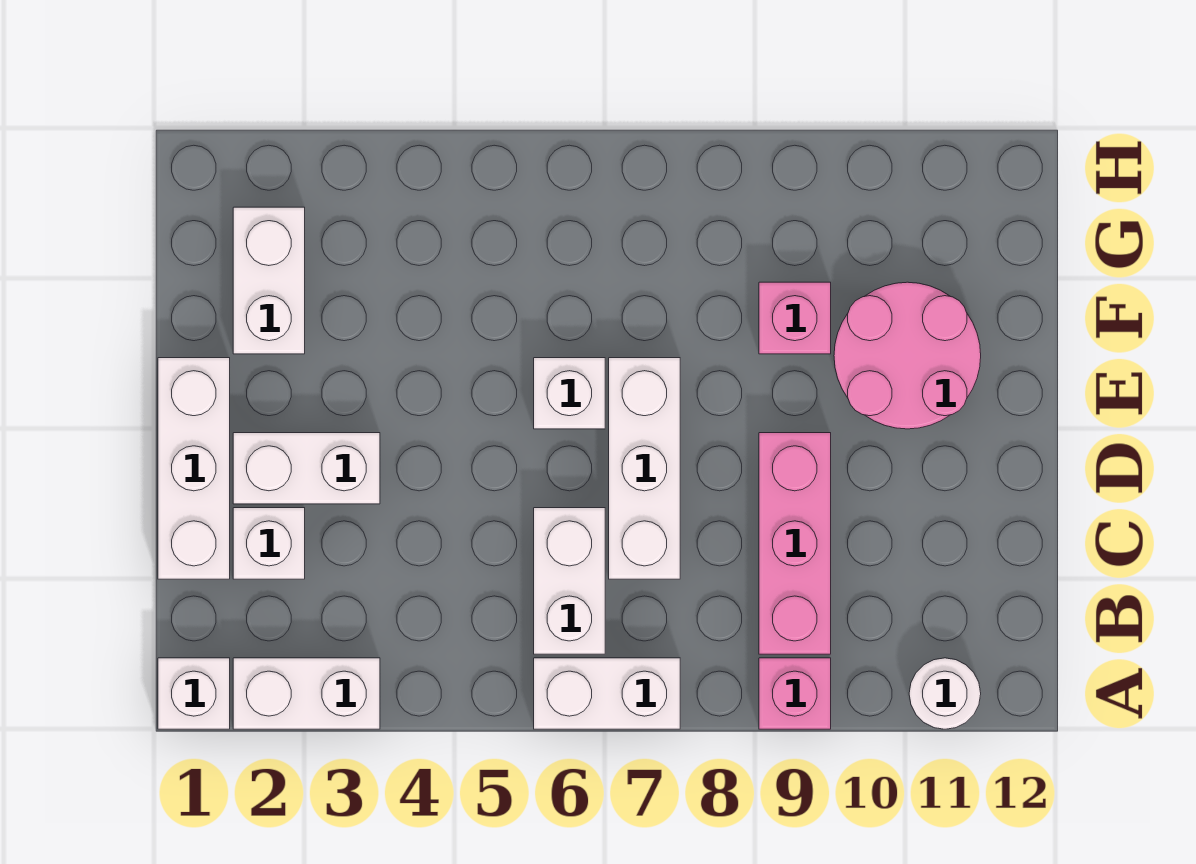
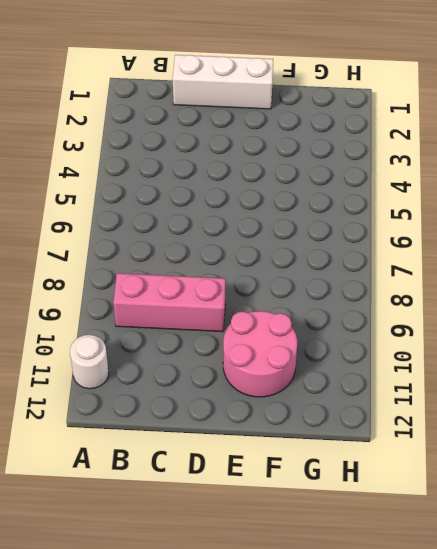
none -> white brick A1 level 1
none -> white brick A2:A3 level 1
none -> white brick A6:A7 level 1

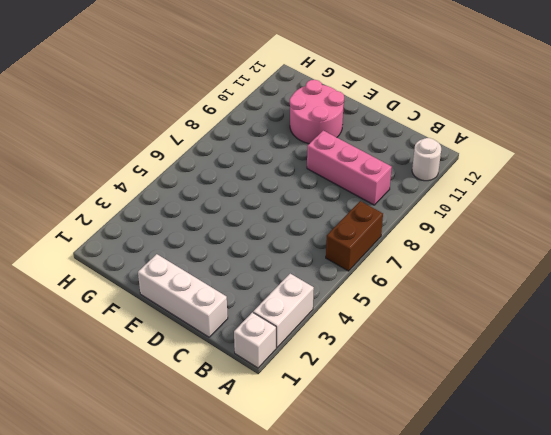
brown brick A6:A7 level 1 -> white brick A6:A7 level 1
none -> pink brick A9 level 1
none -> white brick B6:C6 level 1
none -> white brick C2 level 1

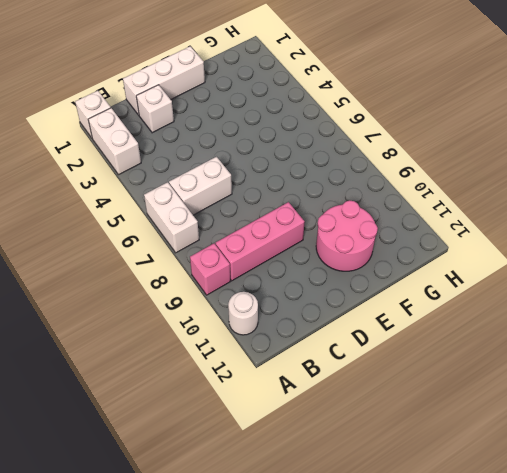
none -> white brick C7:E7 level 1
none -> white brick D2:D3 level 1
none -> white brick E6 level 1

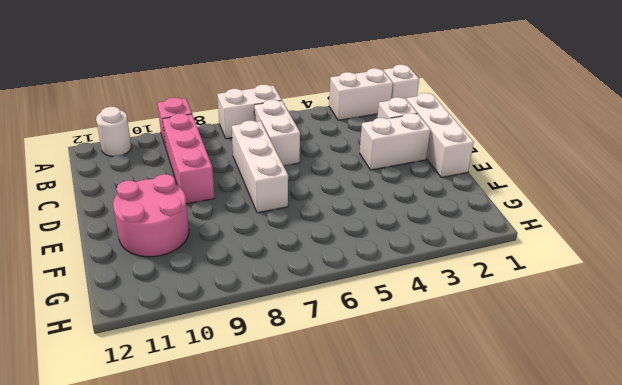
none -> white brick E6 level 1
none -> white brick F2:G2 level 1
none -> pink brick F9 level 1

